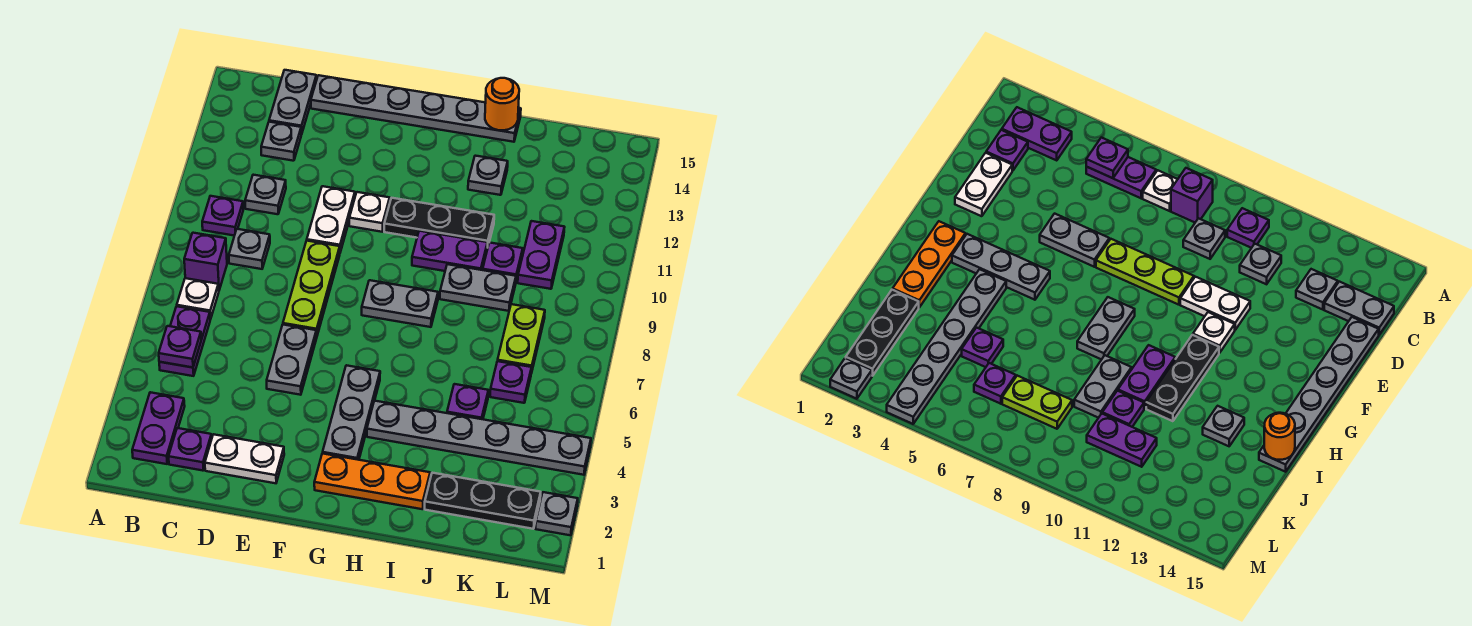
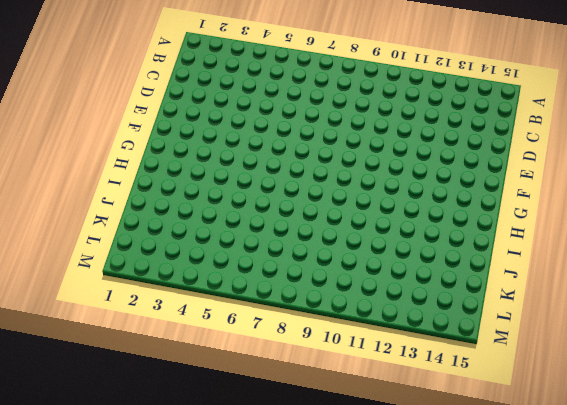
none -> purple plate B2:B3 level 1
none -> purple plate B5:B6 level 1
none -> white plate B7 level 1
none -> purple brick B8 level 1

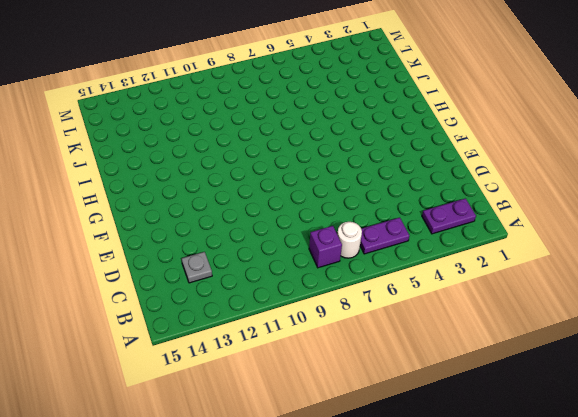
white round brick B7 level 1 -> white plate B7 level 1
none -> purple plate B10 level 1
none -> purple plate C2 level 1
none -> grey plate C9 level 1
none -> grey plate C11 level 1

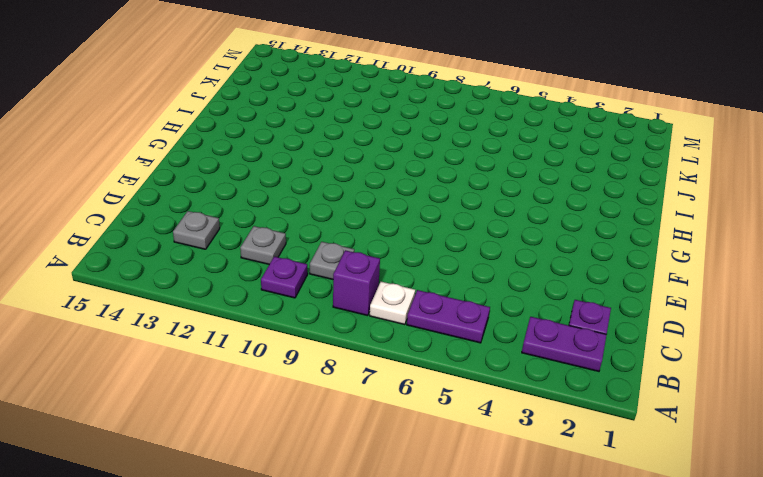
none -> grey plate C14:C15 level 1
none -> white plate D2:E2 level 1
none -> grey plate D15:I15 level 1
none -> grey plate E5:E6 level 1

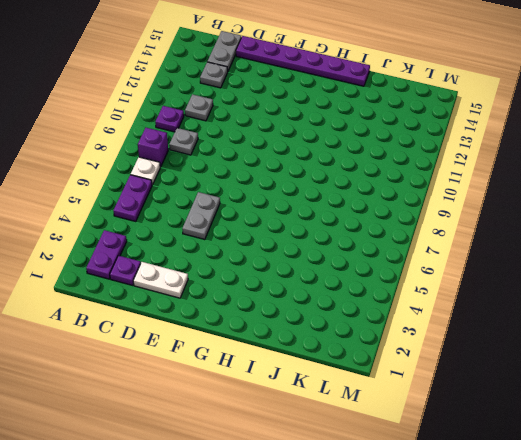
purple plate D15:I15 level 1 -> grey plate D15:I15 level 1
none -> lime plate E7:E9 level 1
none -> white plate E10:E11 level 1
none -> white plate F11 level 1
none -> orange plate G2:I2 level 1

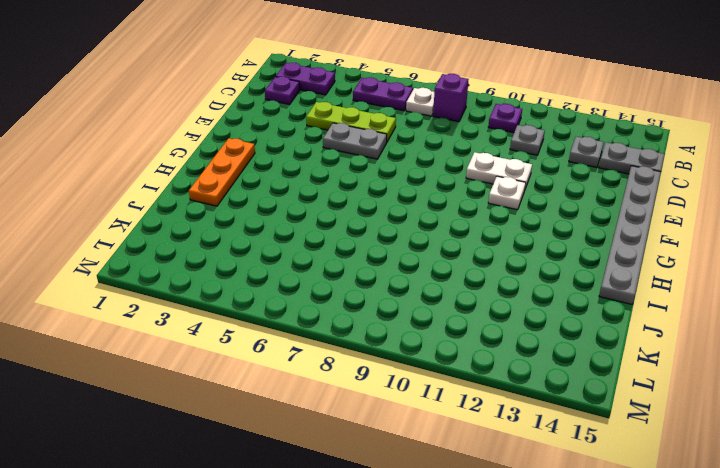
lime plate D4:D6 level 1 -> lime plate E7:E9 level 1
none -> grey plate C9 level 1
none -> white plate D2:E2 level 1
none -> grey plate G3:G5 level 1
none -> grey plate G8:H8 level 1

